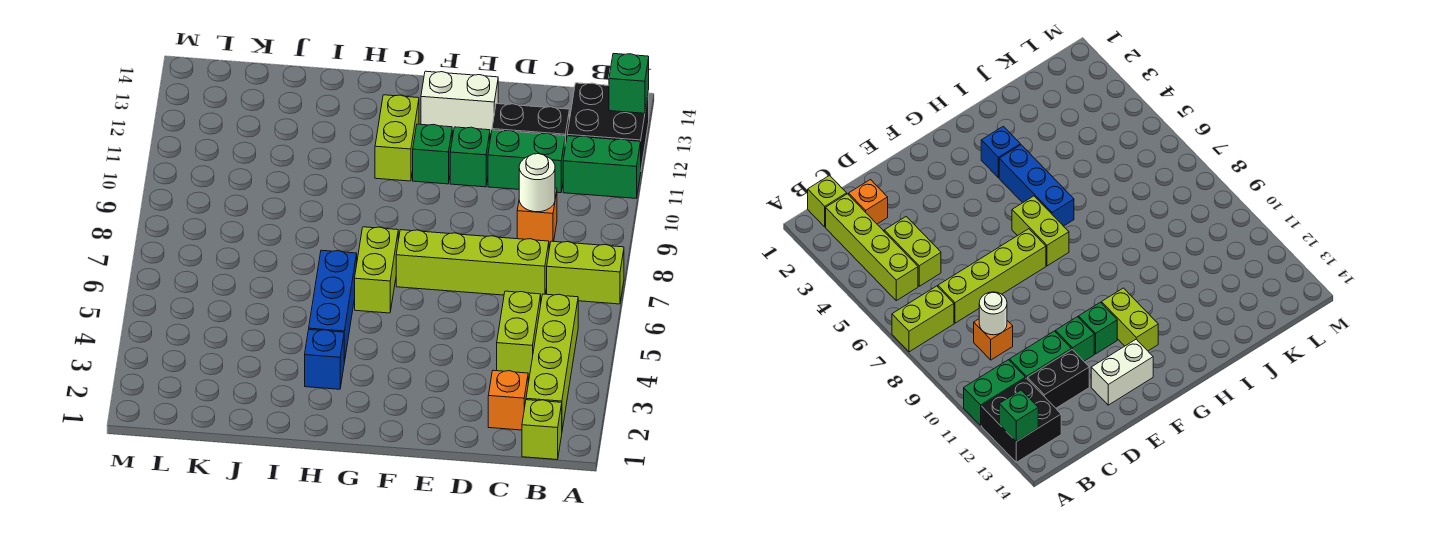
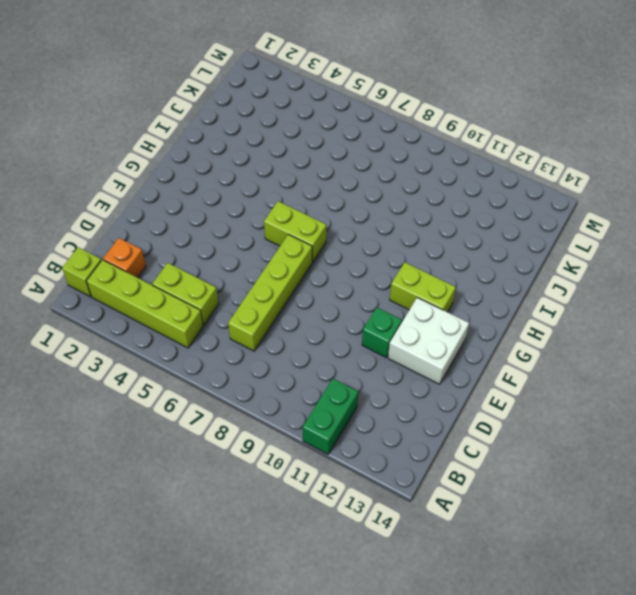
white brick E12:F13 level 1 -> white brick E13:F13 level 1
none -> lime brick A7:B7 level 1
none -> black brick A12:B13 level 1
none -> orange brick C9 level 1

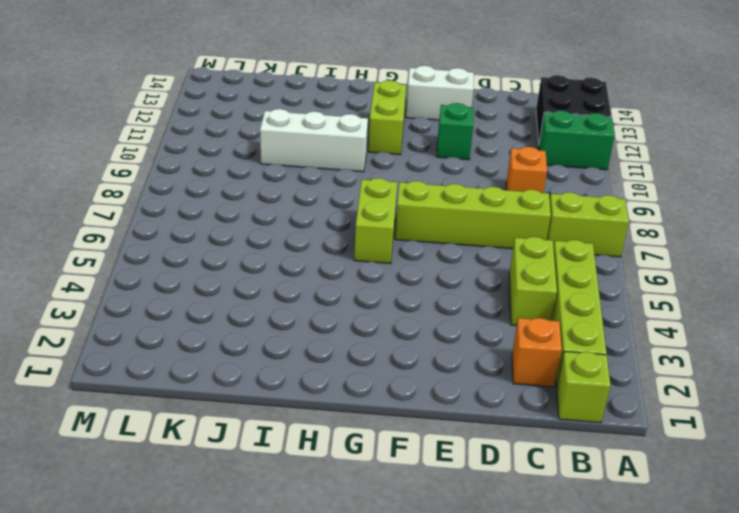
white brick H10:J10 level 1 -> none
none -> green brick C11:D11 level 1
none -> black brick C12:D12 level 1
none -> green brick F11 level 1

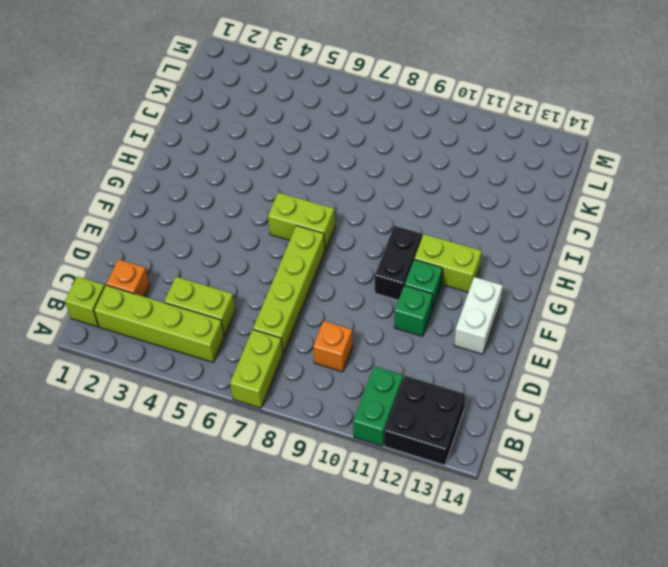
black brick F10:G10 level 1 -> black brick C12:D12 level 1
none -> green brick C11:D11 level 1
none -> blue brick H3 level 1
none -> blue brick H4:H6 level 1

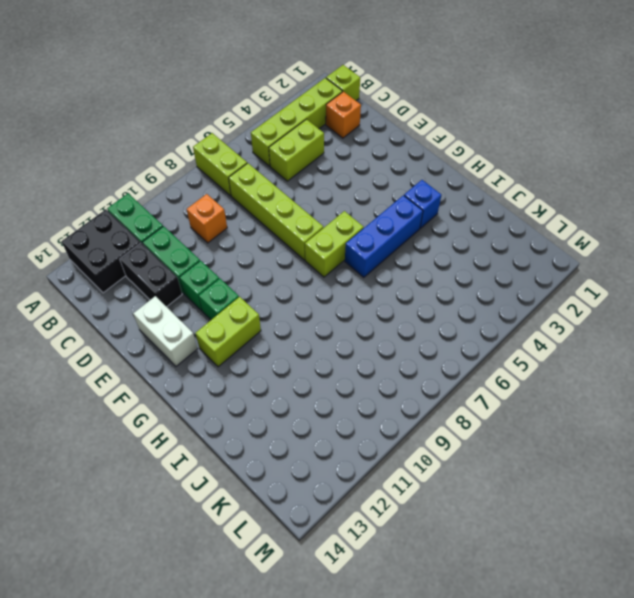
none -> green brick A13 level 2
none -> white round brick C9 level 2

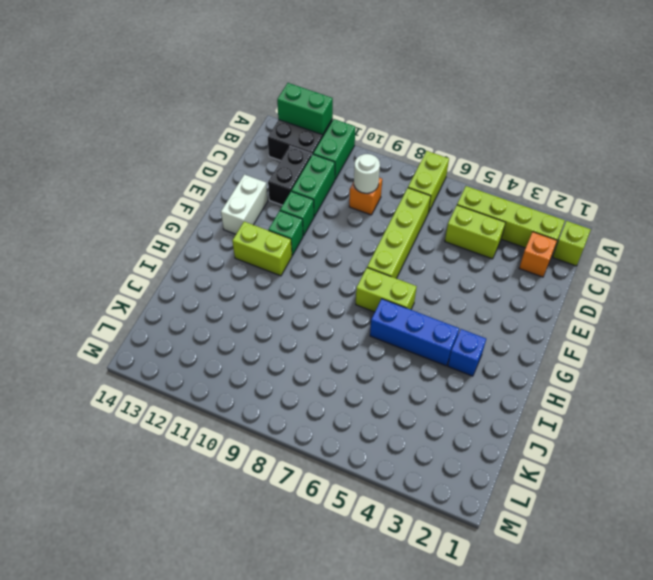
green brick A12:A13 level 2 -> green brick A13 level 2

